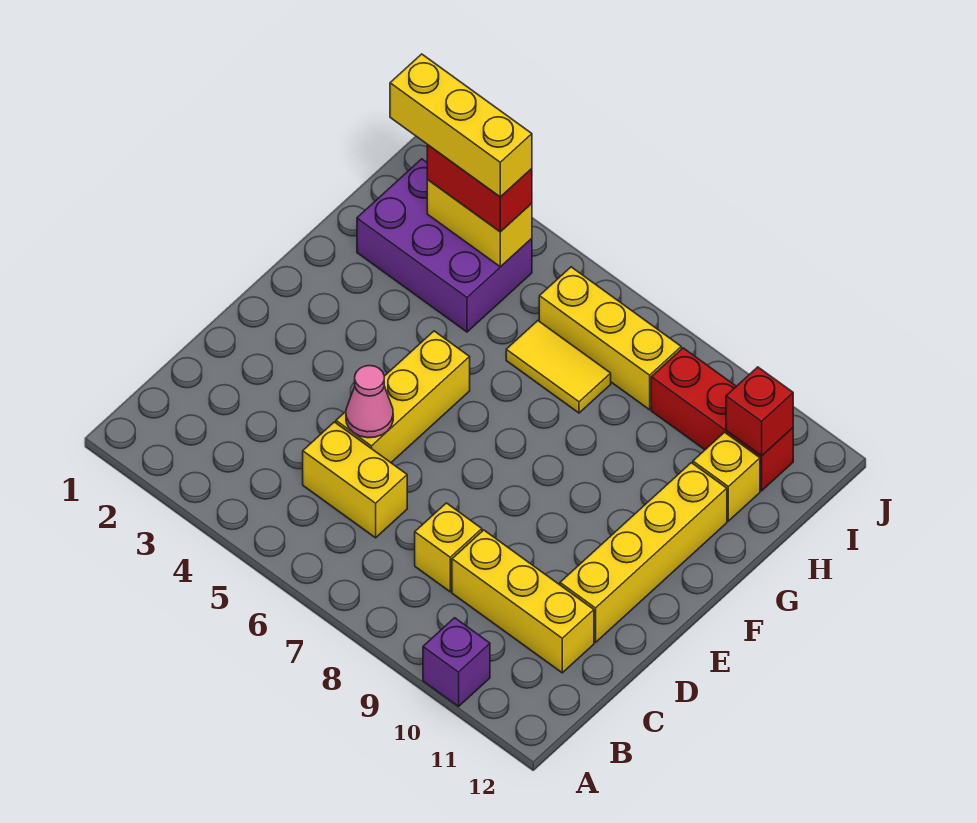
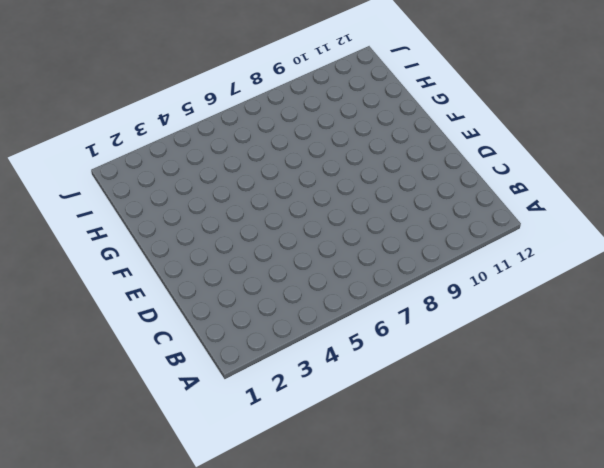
none -> purple brick A10 level 1
none -> yellow brick C5:C6 level 1
none -> yellow brick C8 level 1

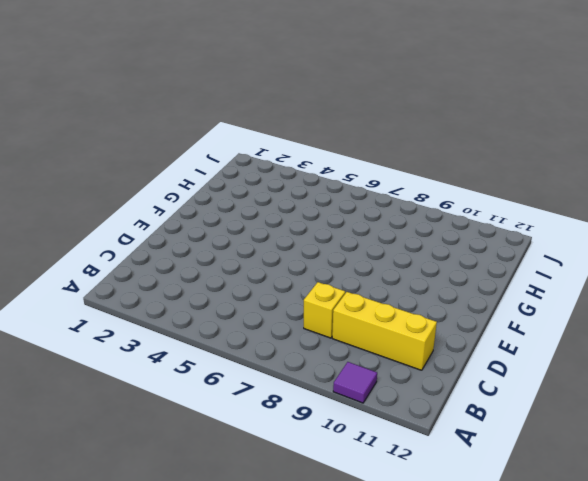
purple tile A10 level 1 -> purple brick A10 level 1
none -> yellow brick C5:C6 level 1
none -> yellow brick D5:F5 level 1
none -> yellow brick D11:G11 level 1

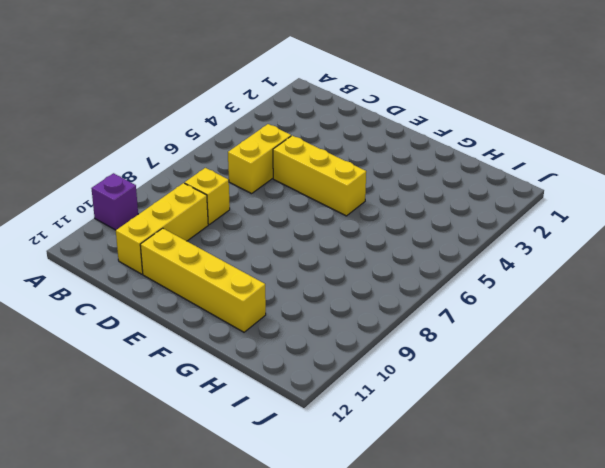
none -> purple brick H2:I4 level 1
none -> yellow tile H6:H7 level 1
none -> yellow brick H11 level 1

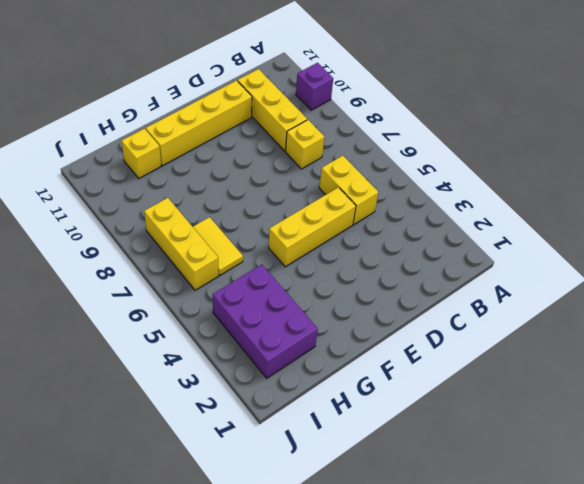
none -> red brick I9:I11 level 1
none -> pink cone D5 level 2
none -> yellow brick I3:I4 level 2

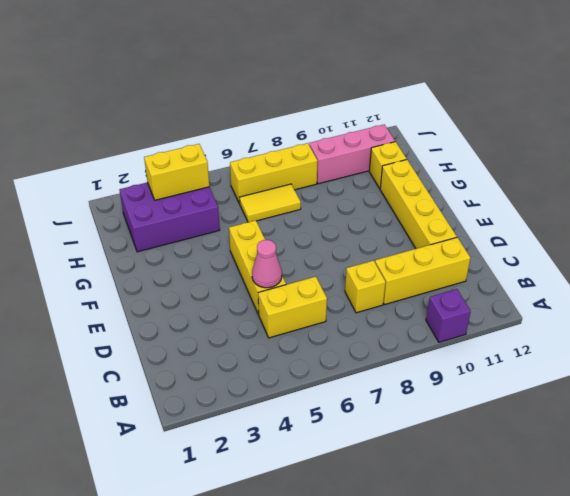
pink brick I9:I11 level 1 -> red brick I9:I11 level 1
none -> red brick I11 level 2
none -> red brick I3:I4 level 3
none -> yellow brick I2:I4 level 4

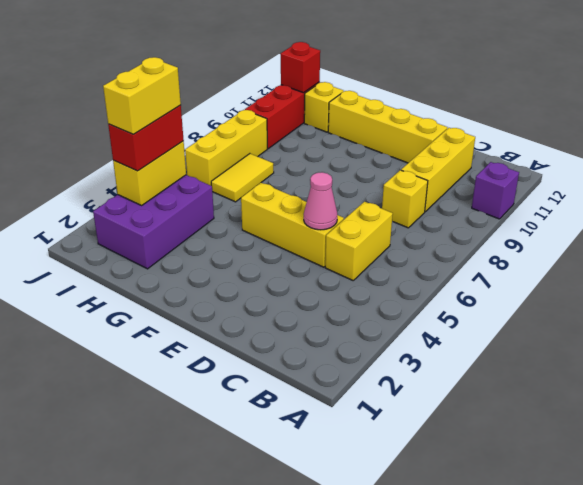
yellow brick I3:I4 level 4 -> yellow brick I2:I4 level 4

